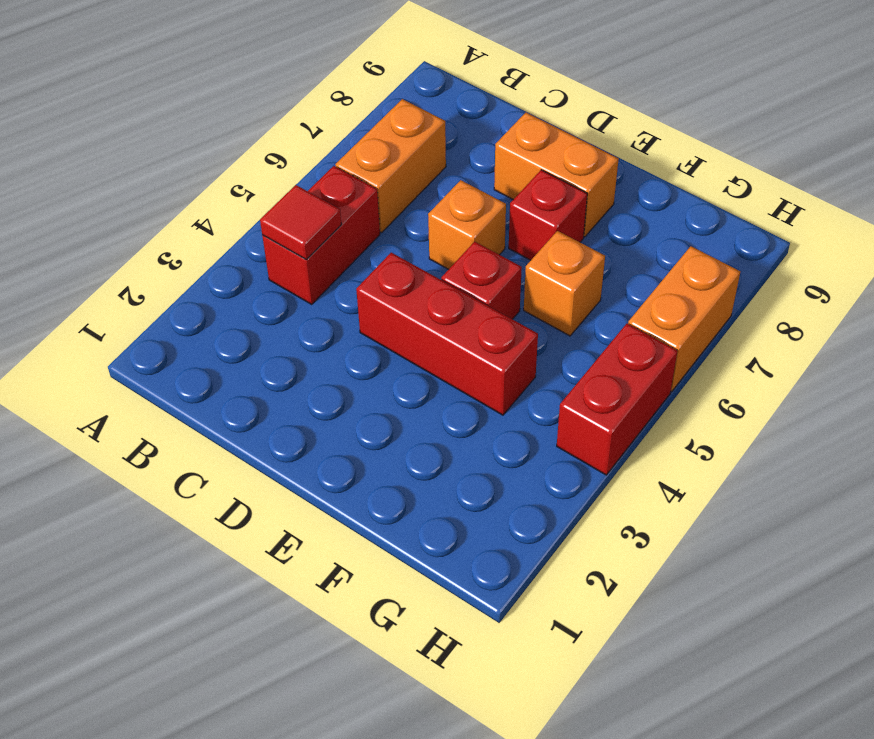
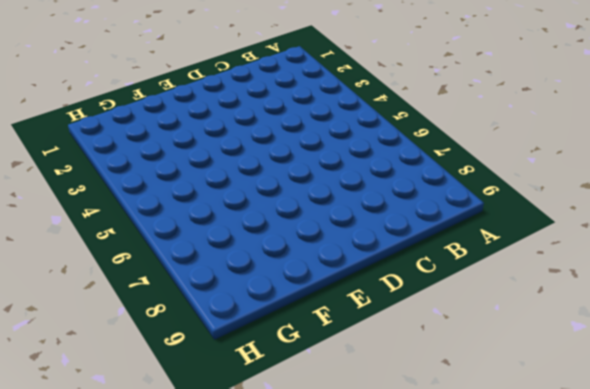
none -> red brick B4:B5 level 1
none -> orange brick B6:B7 level 1

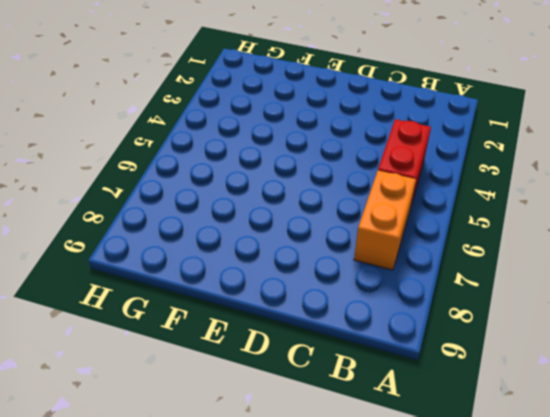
none -> red brick D4:F4 level 1
none -> orange brick D6 level 1

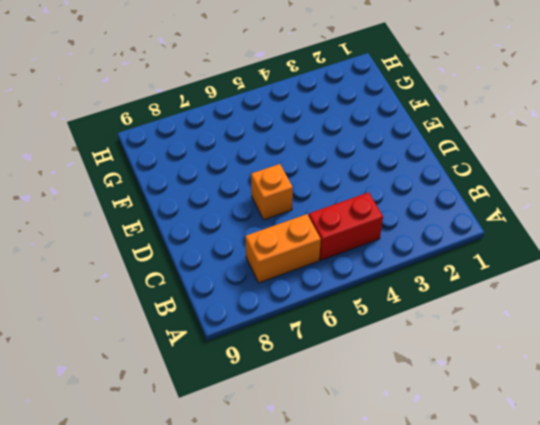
none -> red brick D4:F4 level 1
none -> orange brick D8:E8 level 1

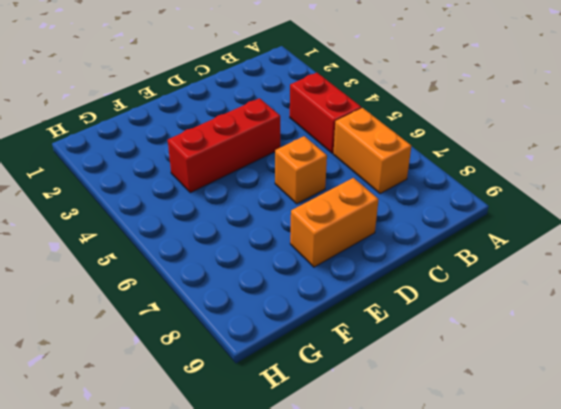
none -> red brick E5 level 1
none -> red brick E7 level 1

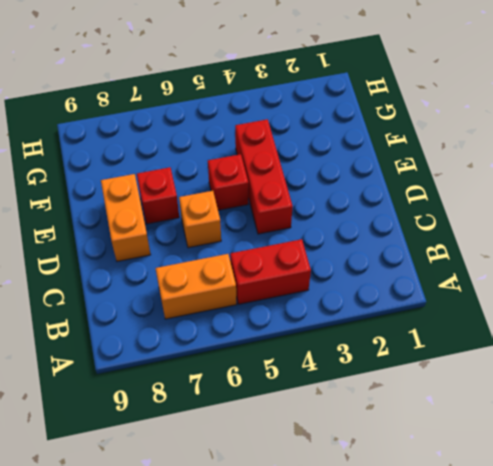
none -> orange brick F6 level 1
none -> red brick H4:H5 level 1

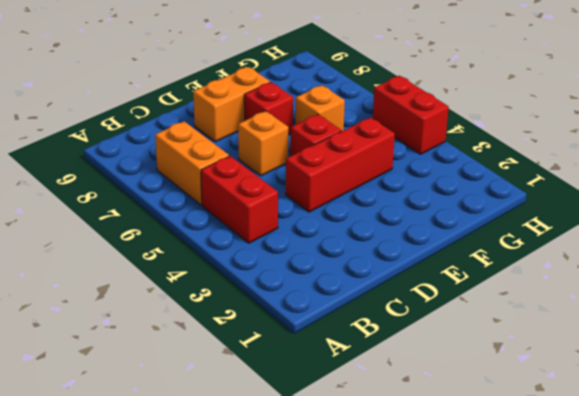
none -> orange brick H6:H7 level 1
none -> red tile B4 level 2

